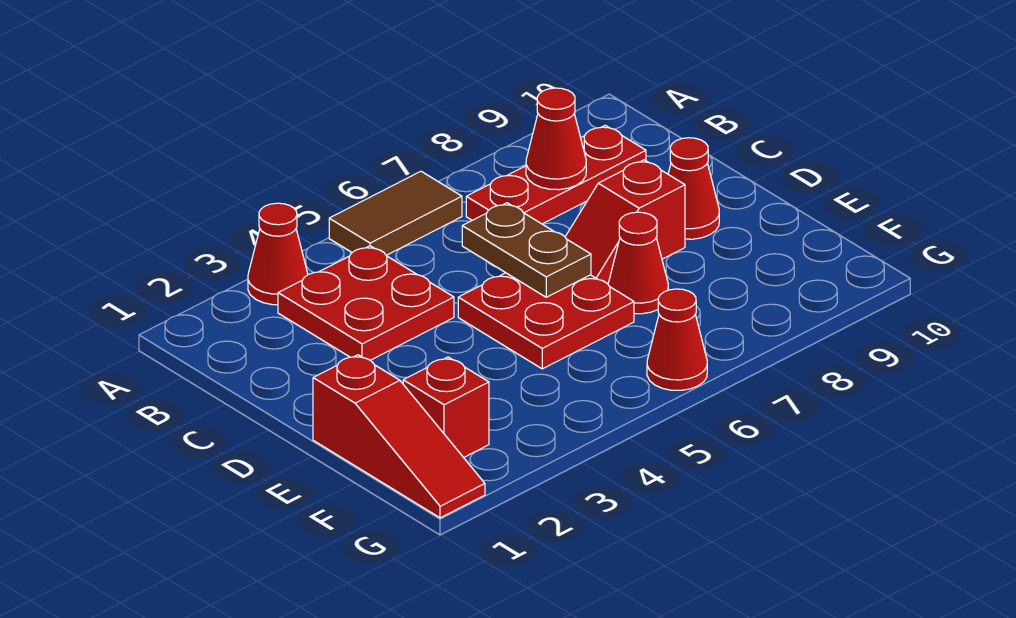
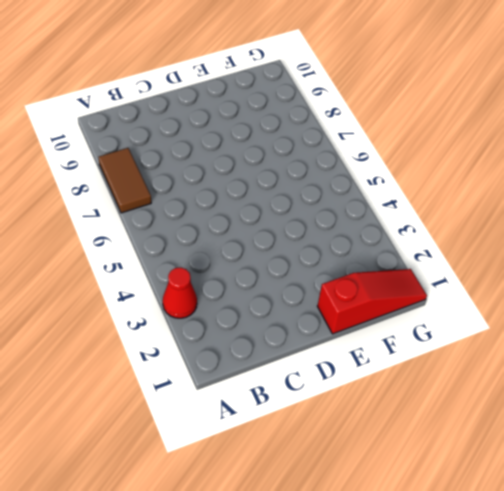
brown tile A7:A8 level 1 -> brown tile A5:A6 level 1
none -> red plate B3:C4 level 1
none -> red plate B7:B9 level 1
none -> red plate D5:E6 level 1

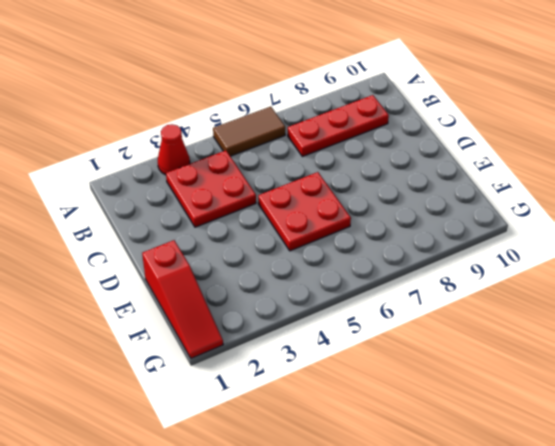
none -> red slope D7:D8 level 1 top 8
none -> red cone D9 level 1
none -> red cone E7 level 1

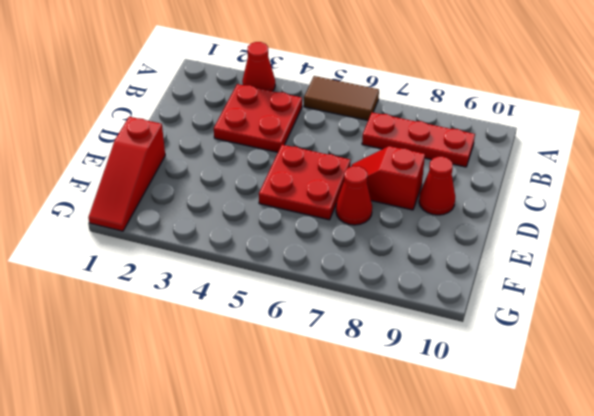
none -> red brick F2 level 1
none -> red cone G6 level 1
none -> red cone B8 level 2

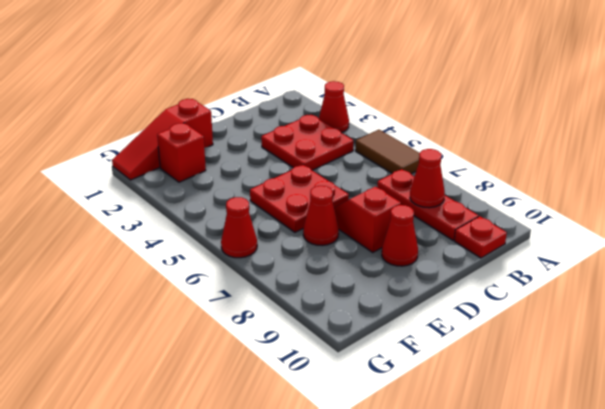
red plate B10 level 1 -> none
none -> brown plate C6:D6 level 2

